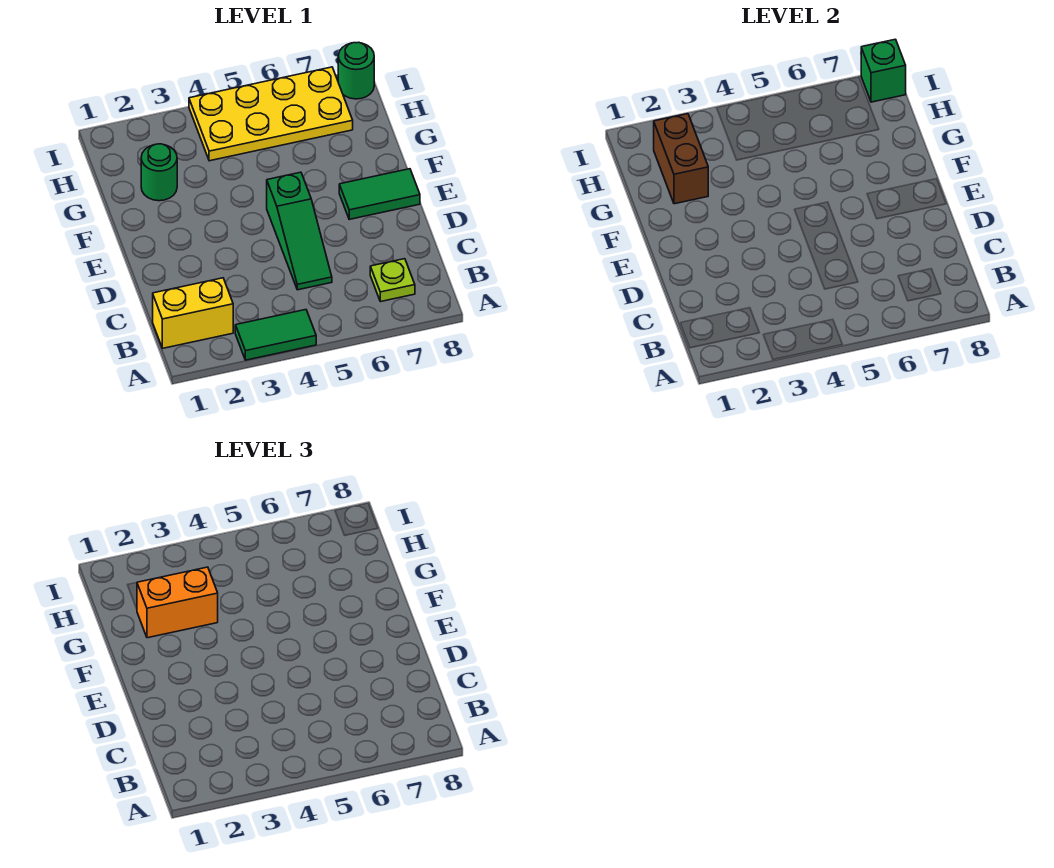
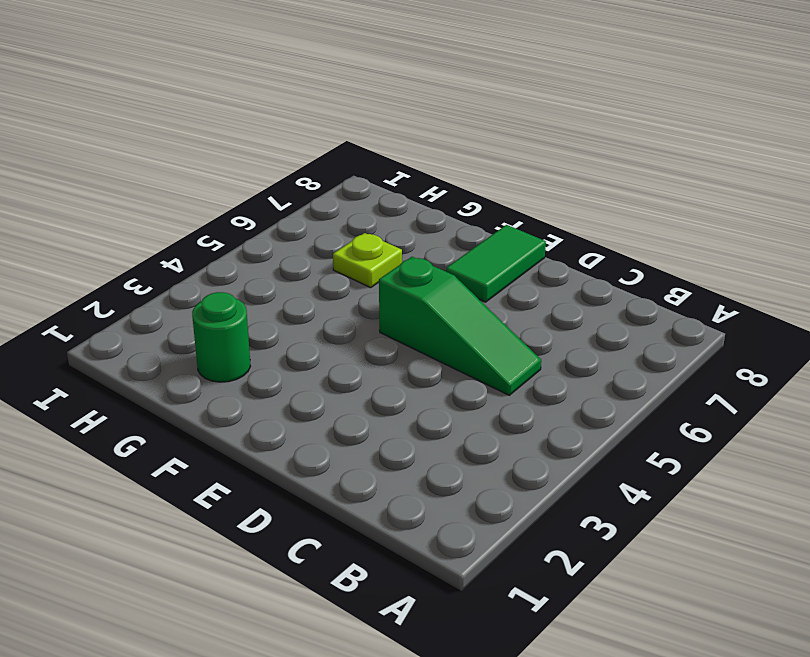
lime plate G6 level 1 -> lime plate B7 level 1
none -> green tile A3:A4 level 1
none -> yellow brick B1:B2 level 1

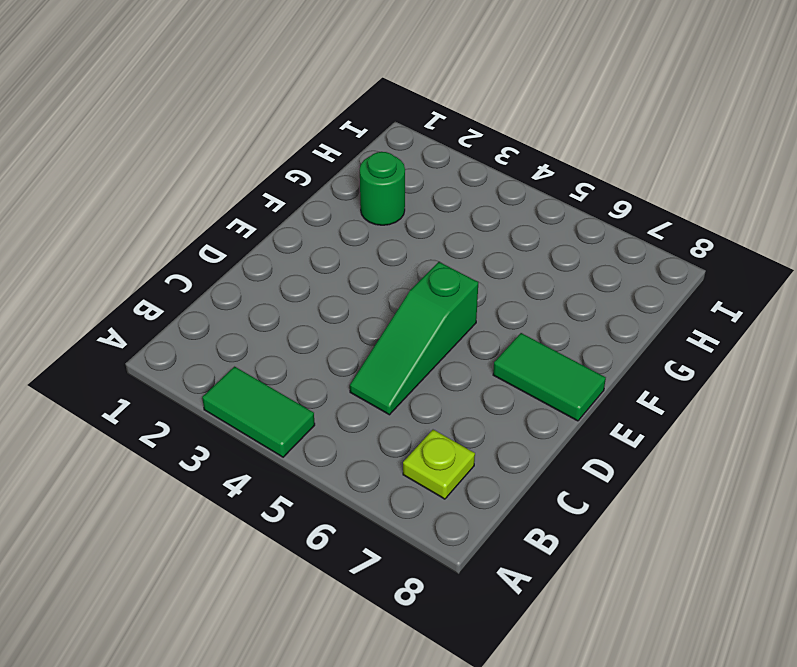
none -> yellow brick B1:B2 level 1
none -> yellow plate H4:I7 level 1

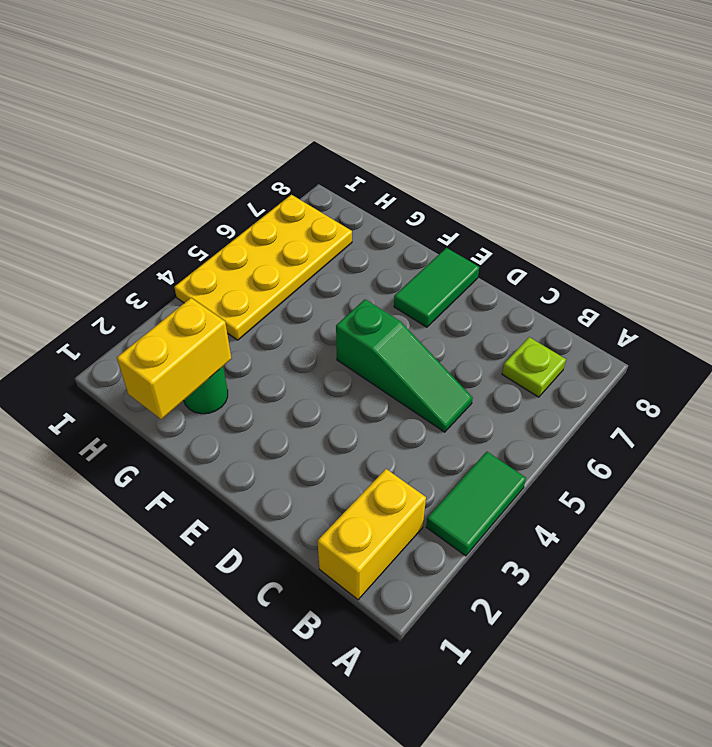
yellow brick G1:G2 level 2 -> brown brick G2:H2 level 2
none -> green round brick I8 level 1
none -> green brick I8 level 2

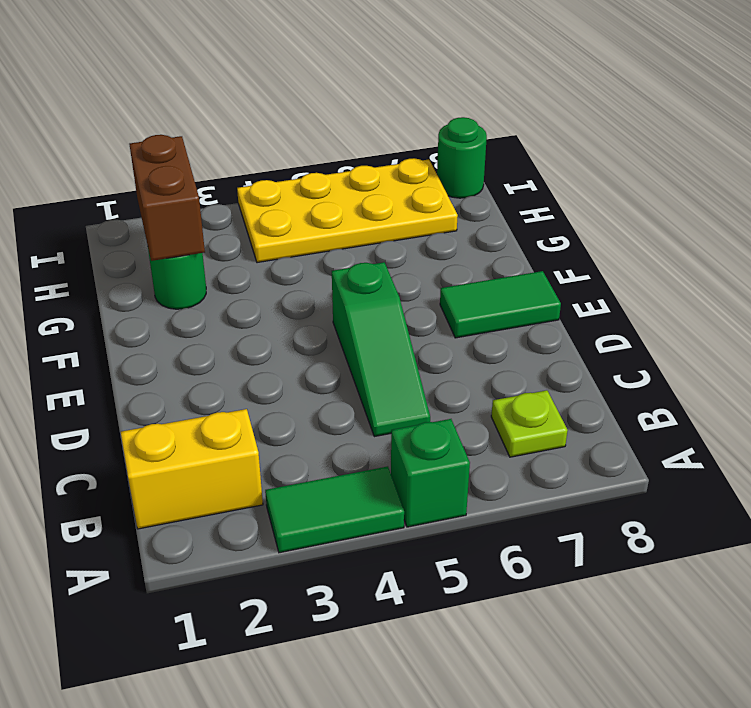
green brick A5 level 1 -> green brick I8 level 2
none -> orange brick G2:G3 level 3

